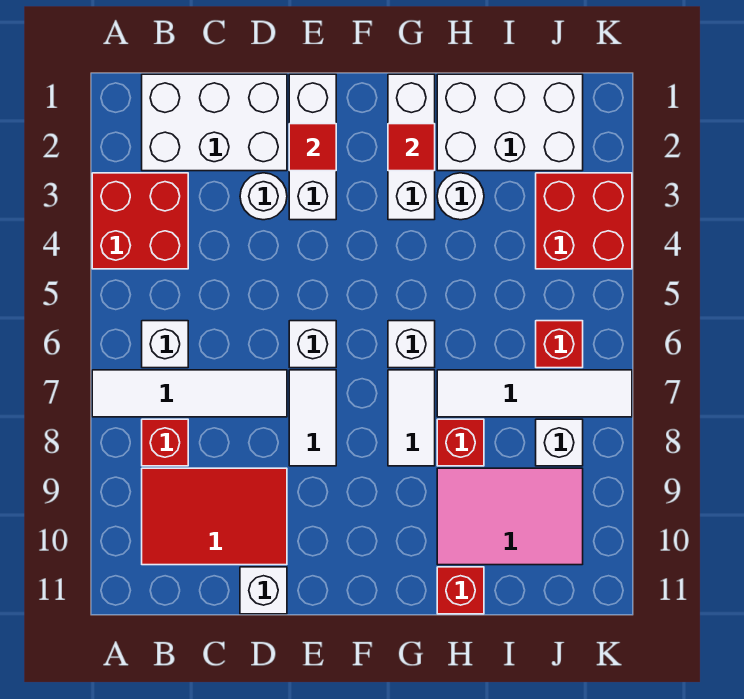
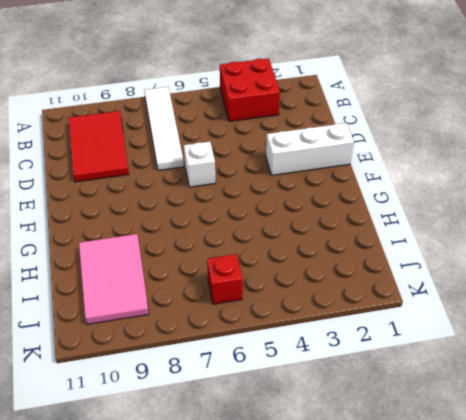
none -> white brick B1:D2 level 1
none -> white brick B6 level 1
none -> red brick B8 level 1

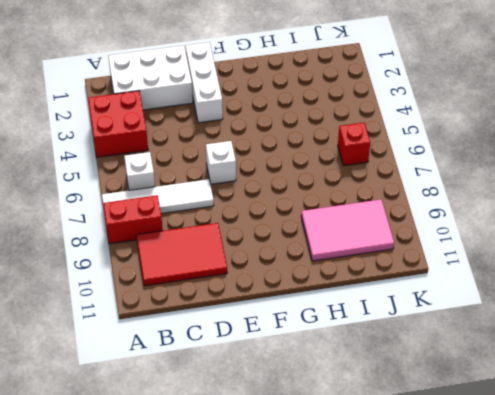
red brick A8:B8 level 1 -> red brick B8 level 1
none -> white round brick D3 level 1
none -> white brick D11 level 1
none -> white tile E7:E8 level 1

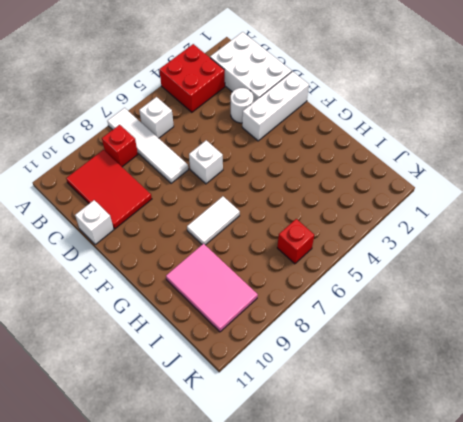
none -> white tile E7:E8 level 1
none -> white brick G1:G3 level 1
none -> white brick G6 level 1

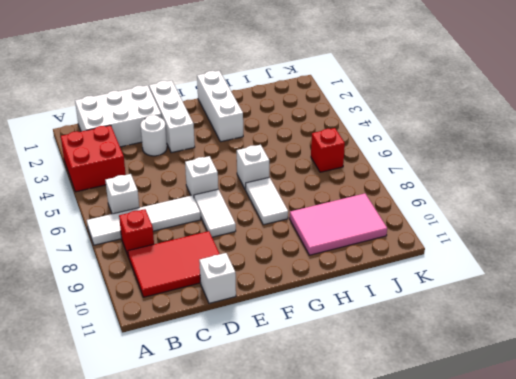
none -> white brick H1:J2 level 1
none -> white round brick H3 level 1
none -> white tile H7:K7 level 1

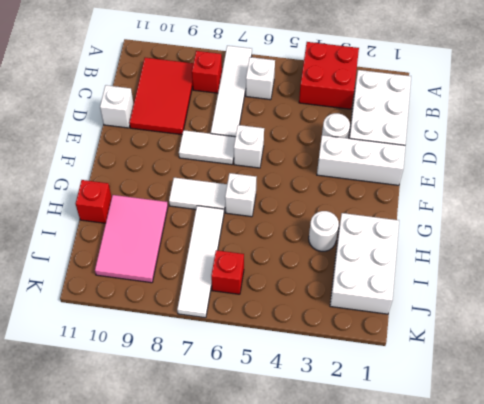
none -> white brick G1:G3 level 1
none -> red brick H8 level 1
none -> red brick J3:K4 level 1

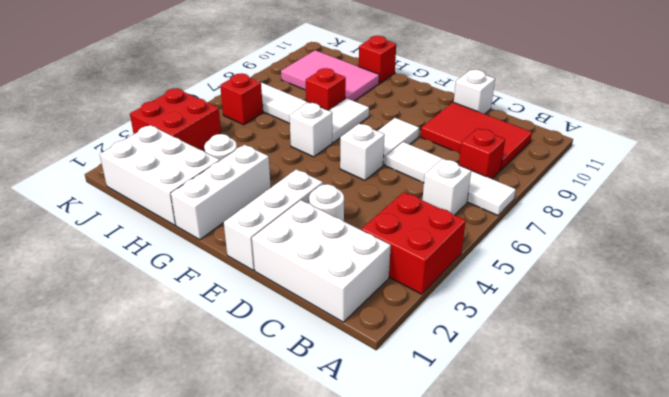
none -> white brick J8 level 1
none -> red tile E2 level 2
none -> red tile G2 level 2

